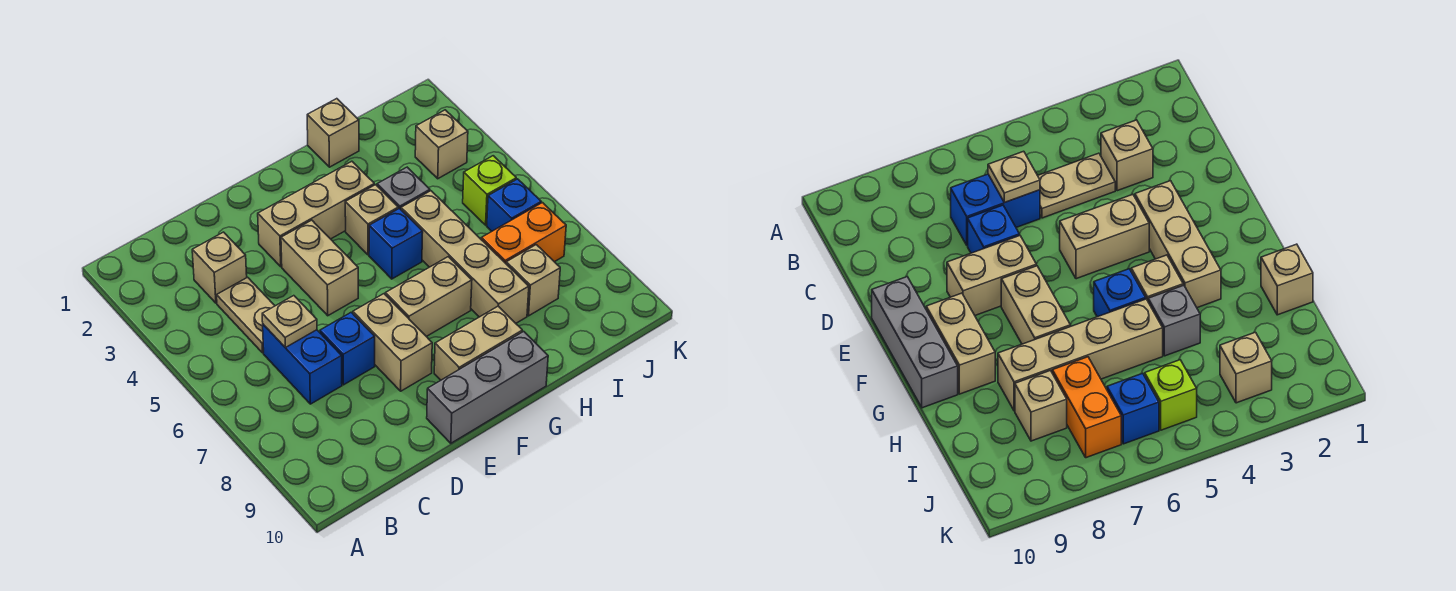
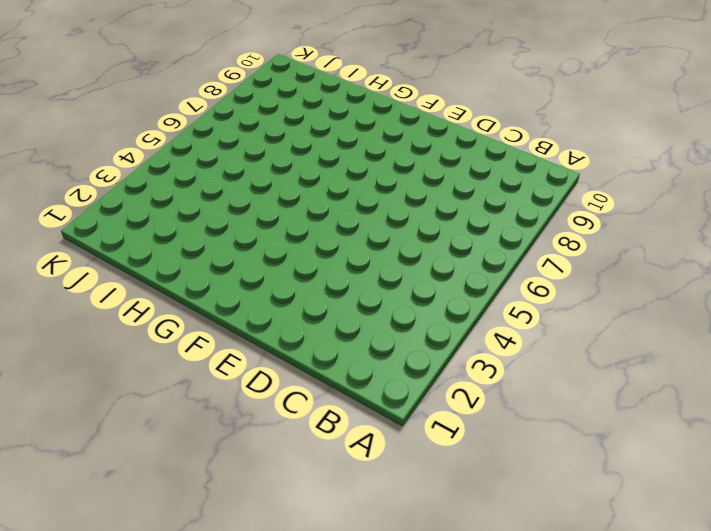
none -> tan brick C3 level 1
none -> tan plate C4:C5 level 1
none -> blue brick C6:C7 level 1

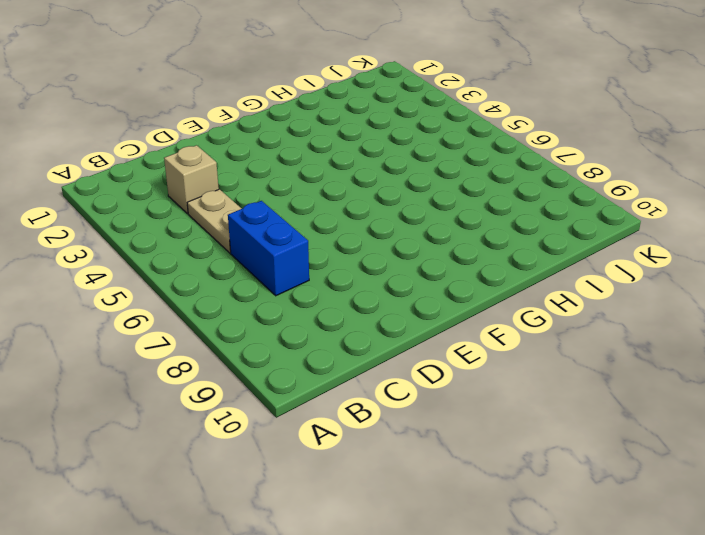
none -> blue brick D7 level 1
none -> tan brick E3:G3 level 1
none -> tan brick E4:E5 level 1

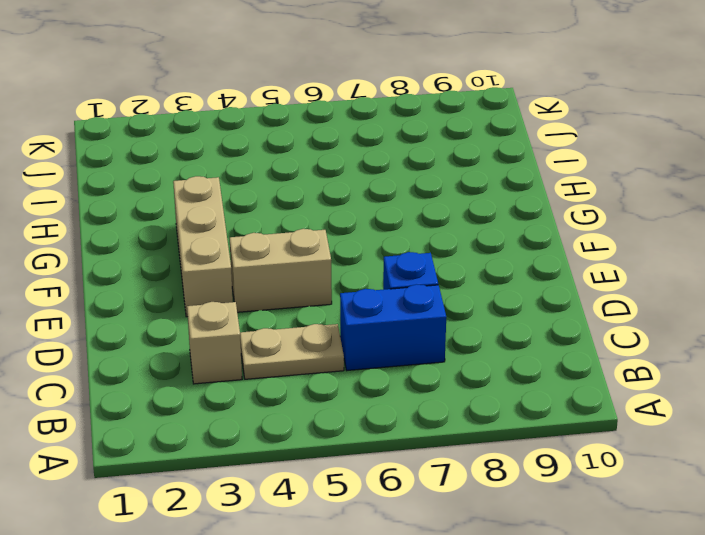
none -> tan brick E7:E8 level 1
none -> grey brick E10:G10 level 1
none -> tan brick F7:G7 level 1

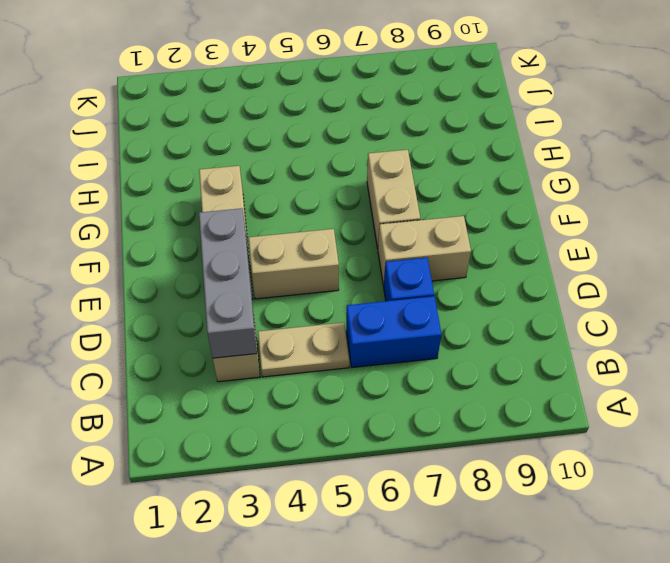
grey brick C3:E3 level 2 -> grey brick E10:G10 level 1
none -> tan brick F9:G9 level 1
none -> tan brick G4 level 1
none -> blue brick G5 level 1

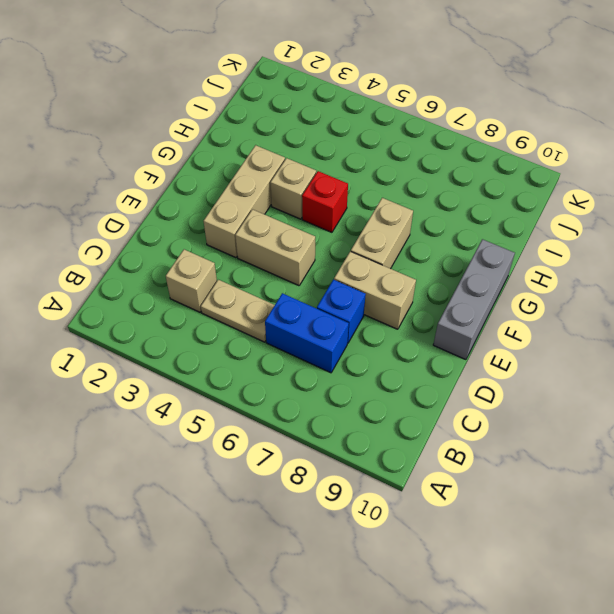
red brick G5 level 1 -> blue brick G5 level 1
none -> tan brick F9:G9 level 1
none -> tan brick H1 level 1
none -> grey brick H4 level 1

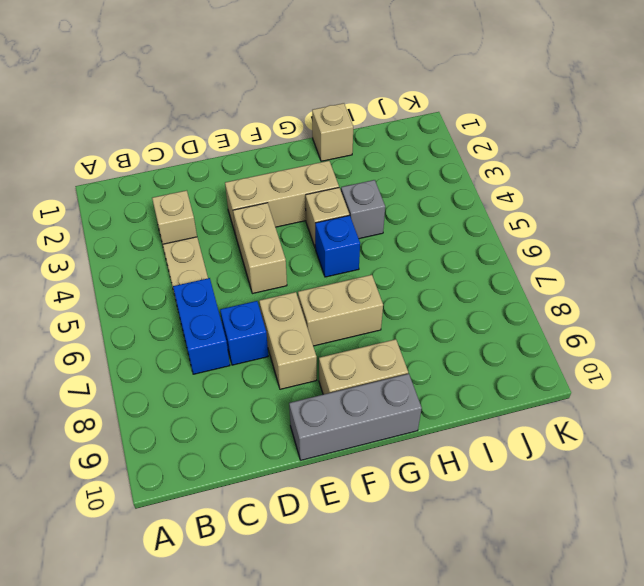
none -> tan brick H5:H8 level 1
none -> orange brick I7:J7 level 1
none -> tan brick I8 level 1

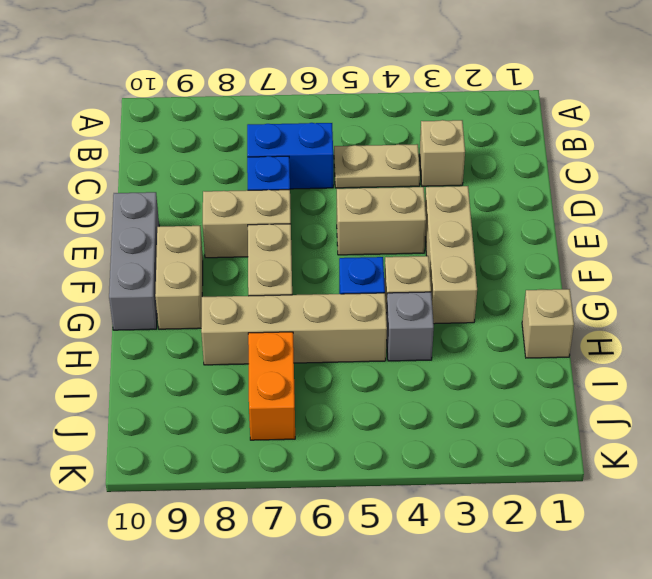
none -> tan brick I8 level 1
none -> tan brick J3 level 1
none -> lime brick J5 level 1

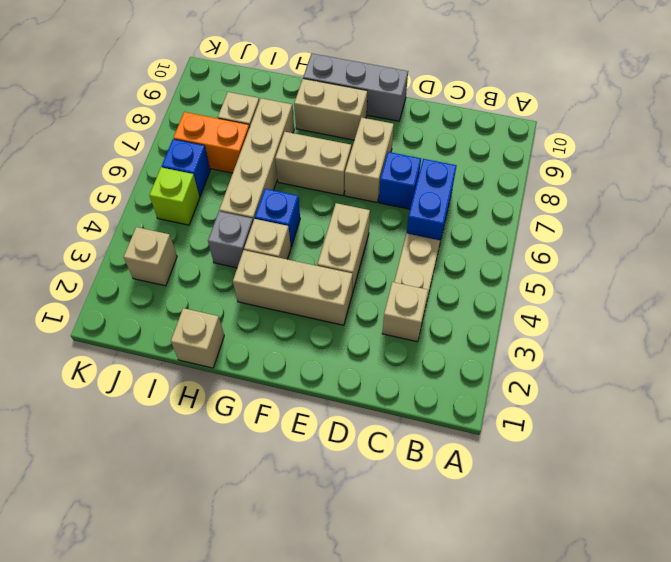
none -> tan plate C6 level 2

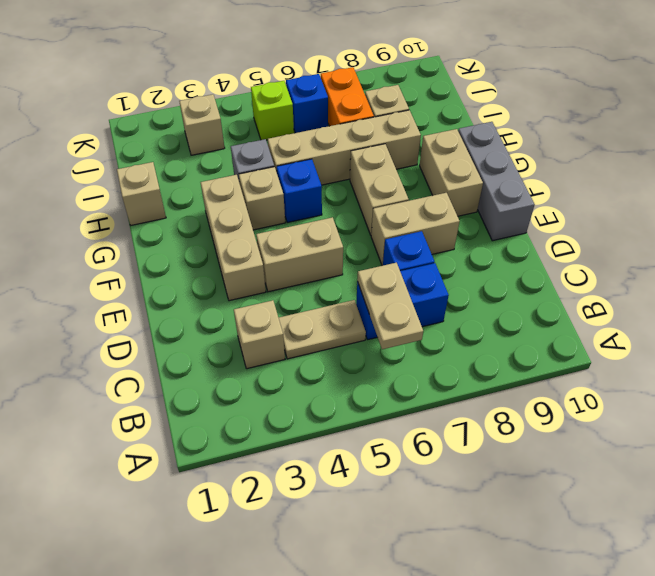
tan plate B6:C6 level 2 -> tan plate C6 level 2

